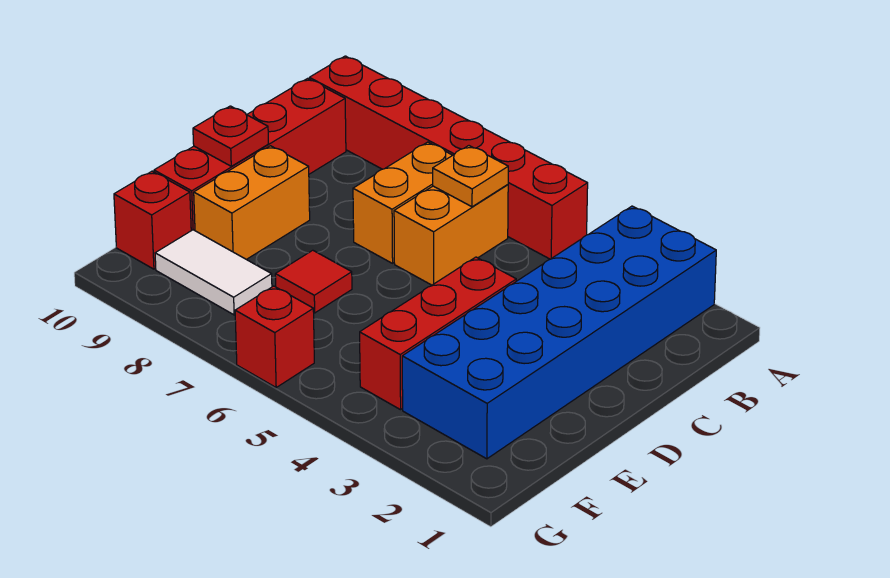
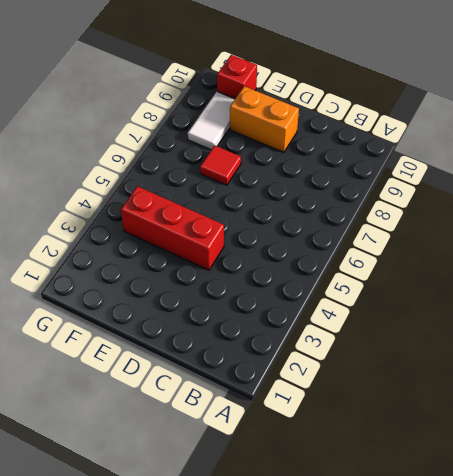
none -> blue brick A2:F3 level 1
none -> red brick A5:A10 level 1
none -> orange brick B6:C6 level 1

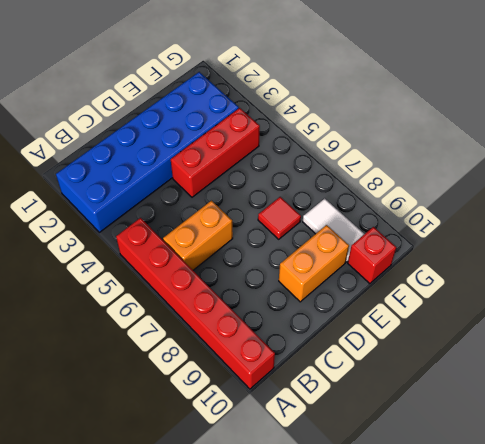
none -> orange brick B7:C7 level 1
none -> red brick B10:E10 level 1
none -> red brick G6 level 1

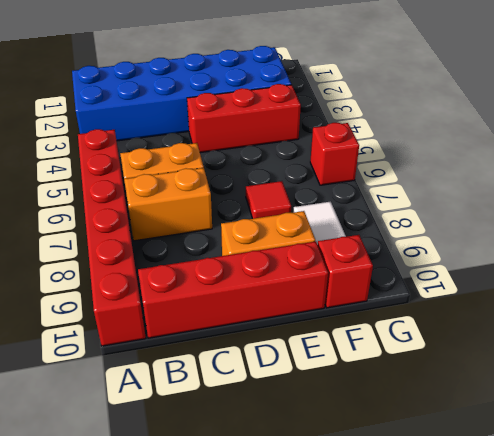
none -> orange plate B6 level 2
none -> red plate D10 level 2

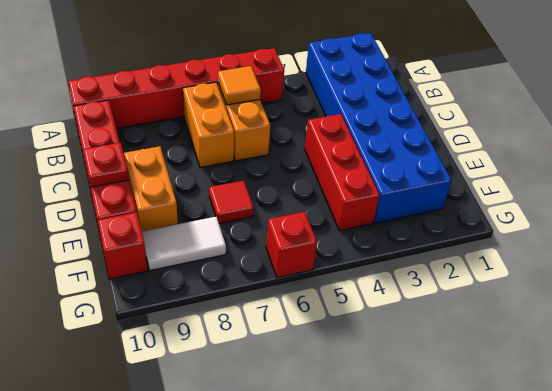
orange tile B6 level 2 -> orange plate B6 level 2

